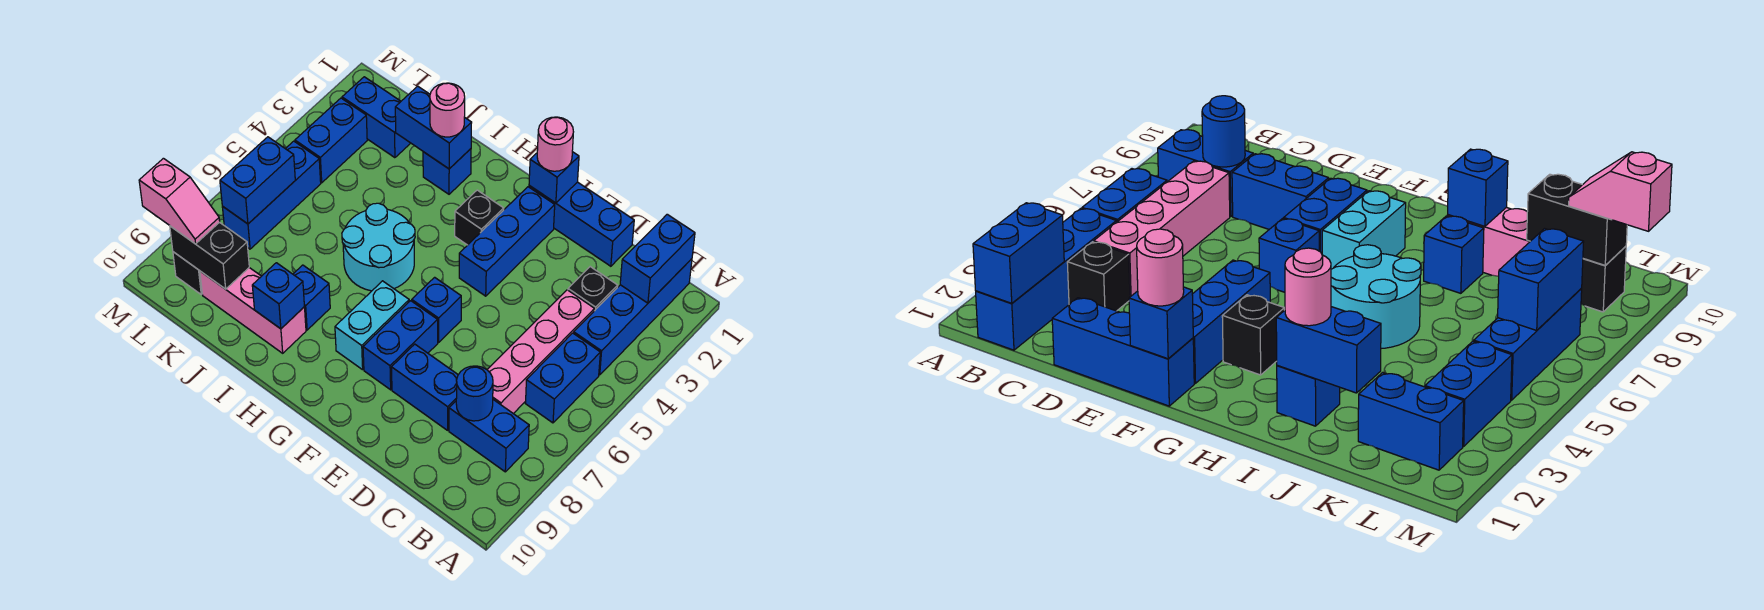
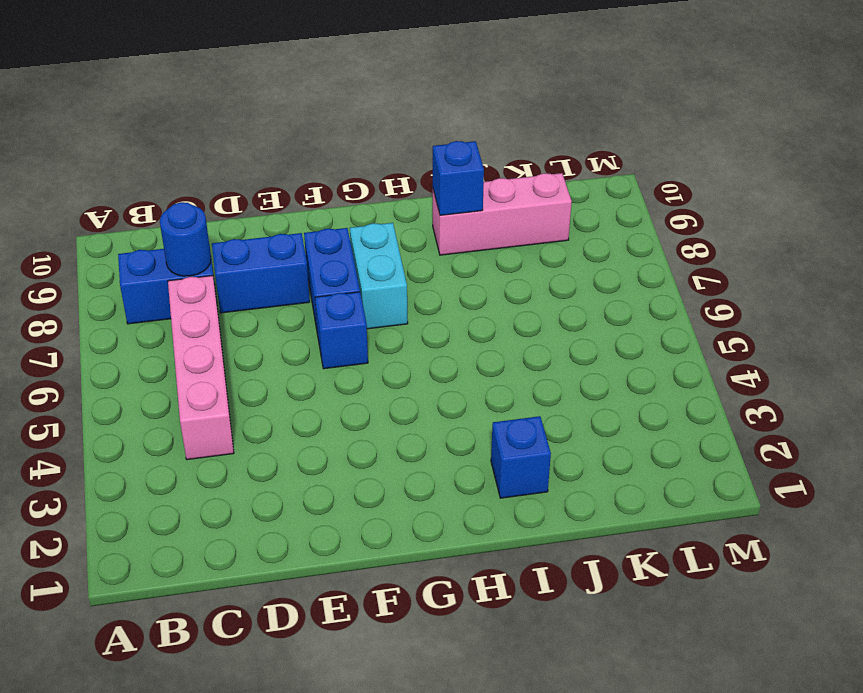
none -> blue brick B1:B4 level 1
none -> blue brick B5:B6 level 1
none -> black brick C3 level 1
none -> blue brick D1:F1 level 1

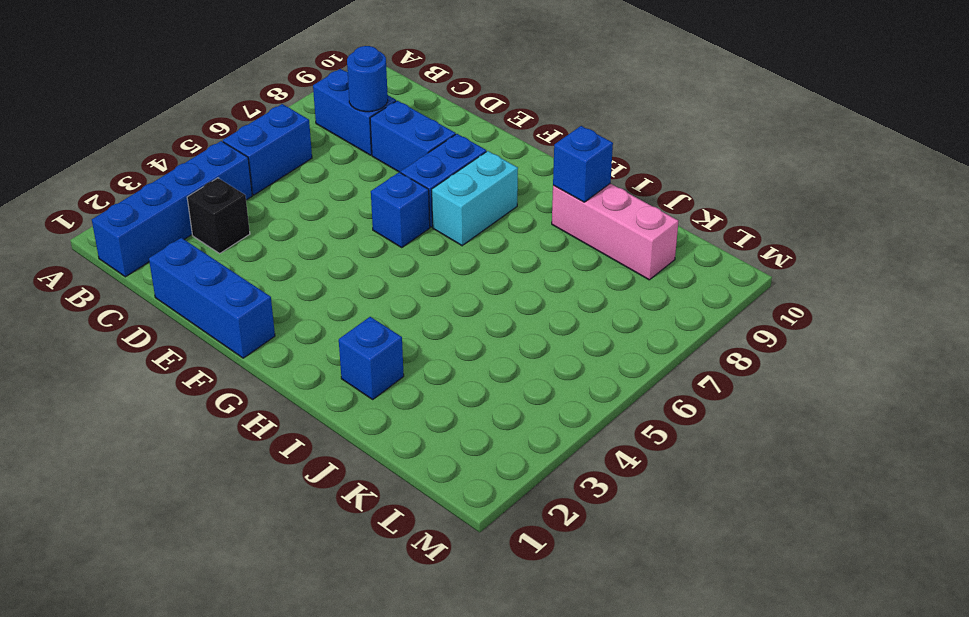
none -> pink brick C4:C7 level 1
none -> blue brick F2:F4 level 1
none -> black brick G3 level 1
none -> cyan round brick H5:I6 level 1

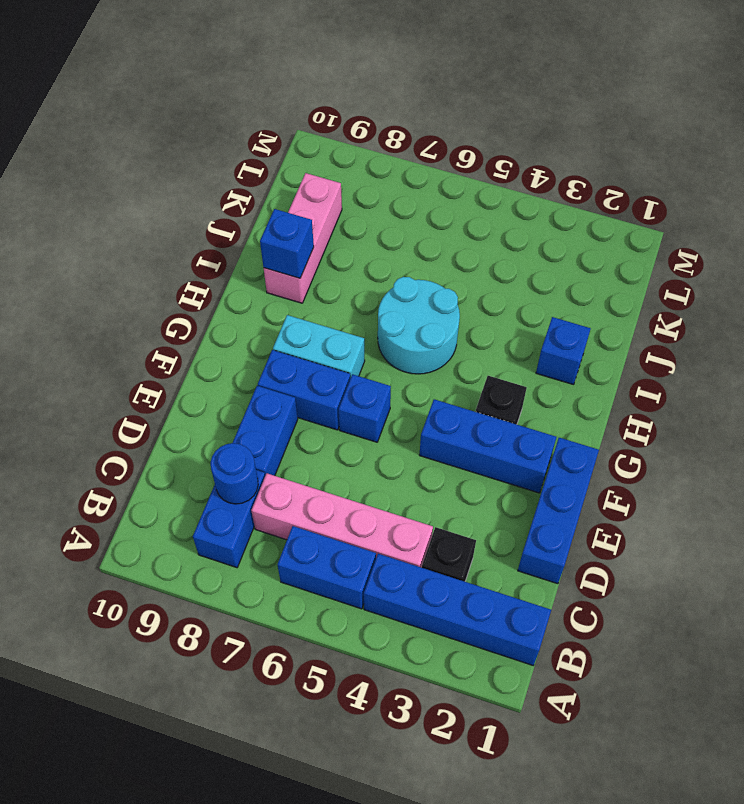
none -> blue brick I8 level 1
none -> blue brick K2:L2 level 1
none -> blue brick L3:L4 level 1
none -> blue brick L5:L7 level 1

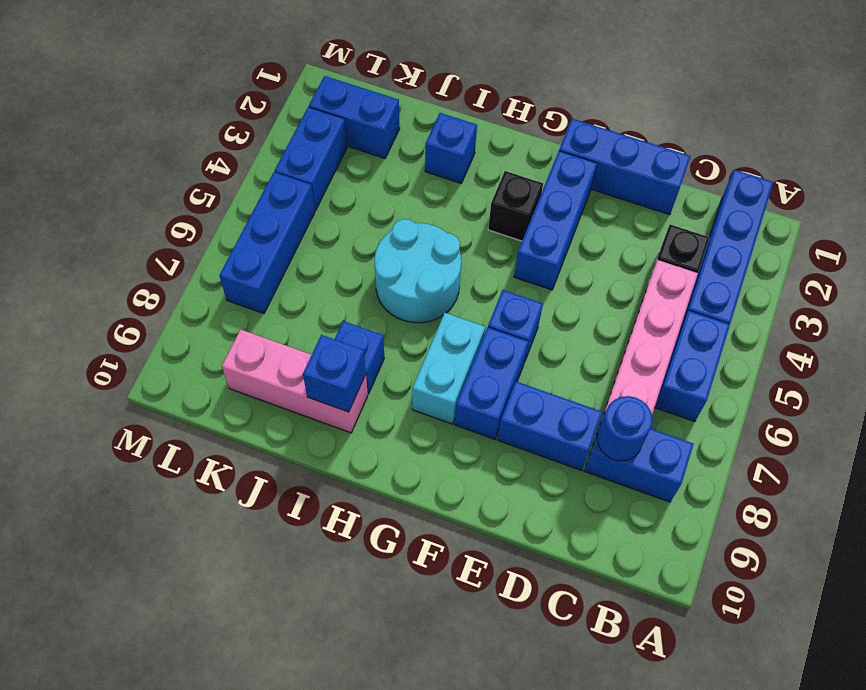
none -> black brick L9 level 1
none -> blue brick B1:B2 level 2
none -> blue brick F1 level 2
none -> blue brick I2:J2 level 2

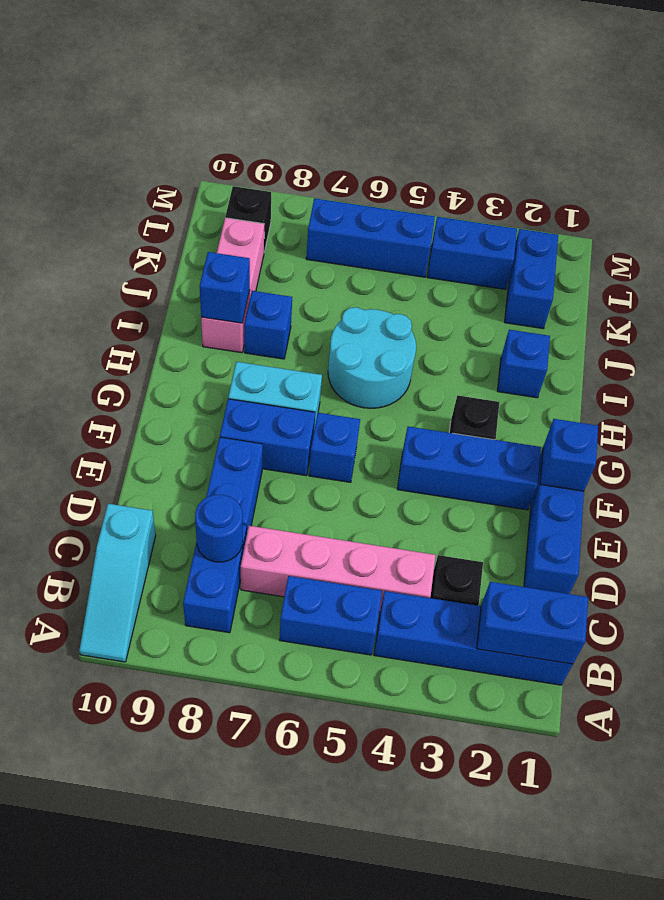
cyan slope A10:C10 level 1 top C -> none
none -> blue brick I2:J2 level 2
none -> black brick K9:L9 level 2
none -> blue brick L6:L7 level 2
none -> pink round brick F1 level 3

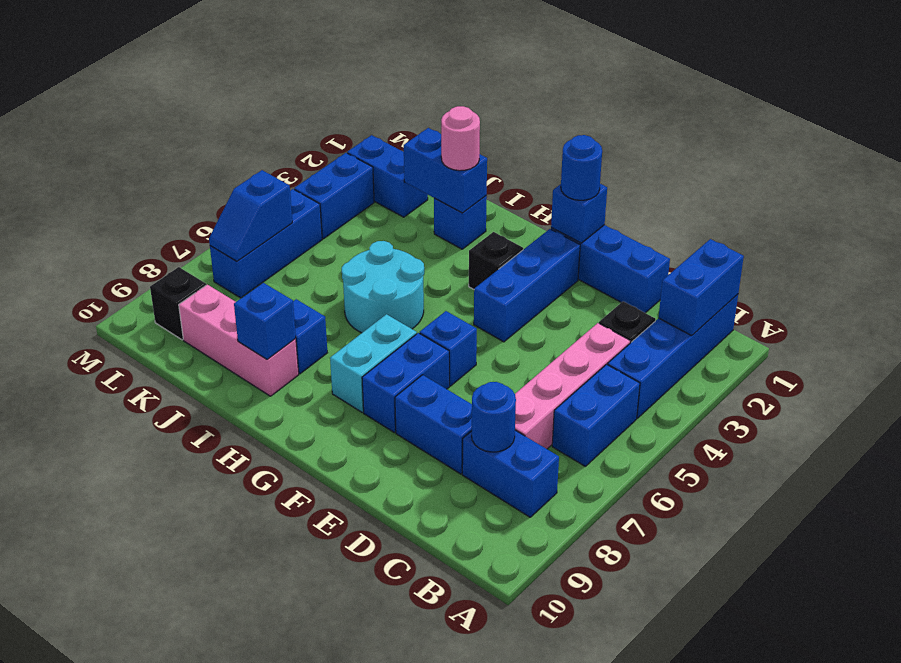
blue round brick F1 level 3 -> pink round brick F1 level 3
blue slope L6:L7 level 2 top 6 -> blue brick L6:L7 level 2
none -> black brick K9:L9 level 2
none -> pink slope L9:M9 level 3 top M

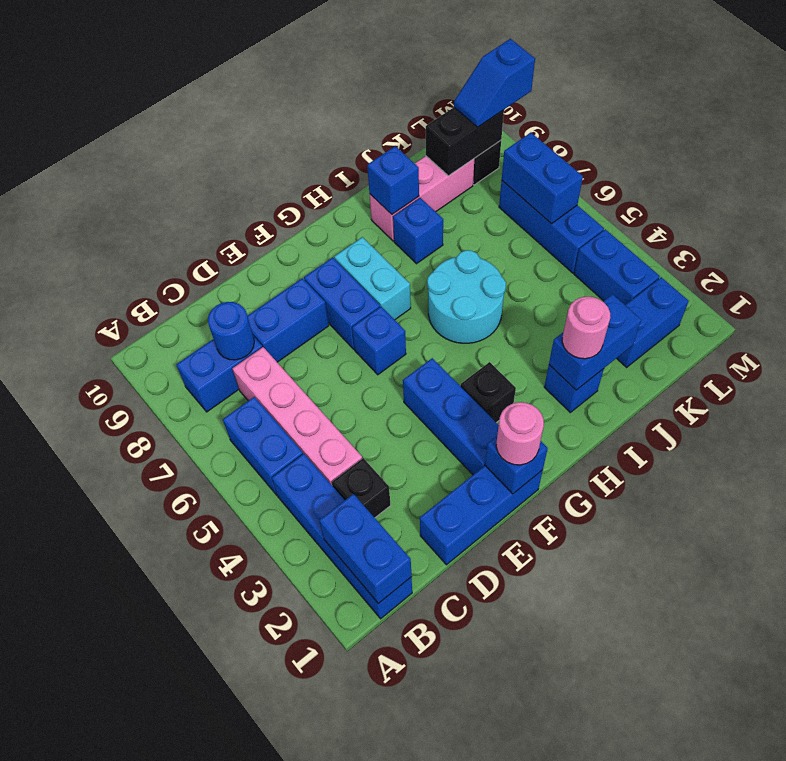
blue slope L9:M9 level 3 top M -> pink slope L9:M9 level 3 top M

